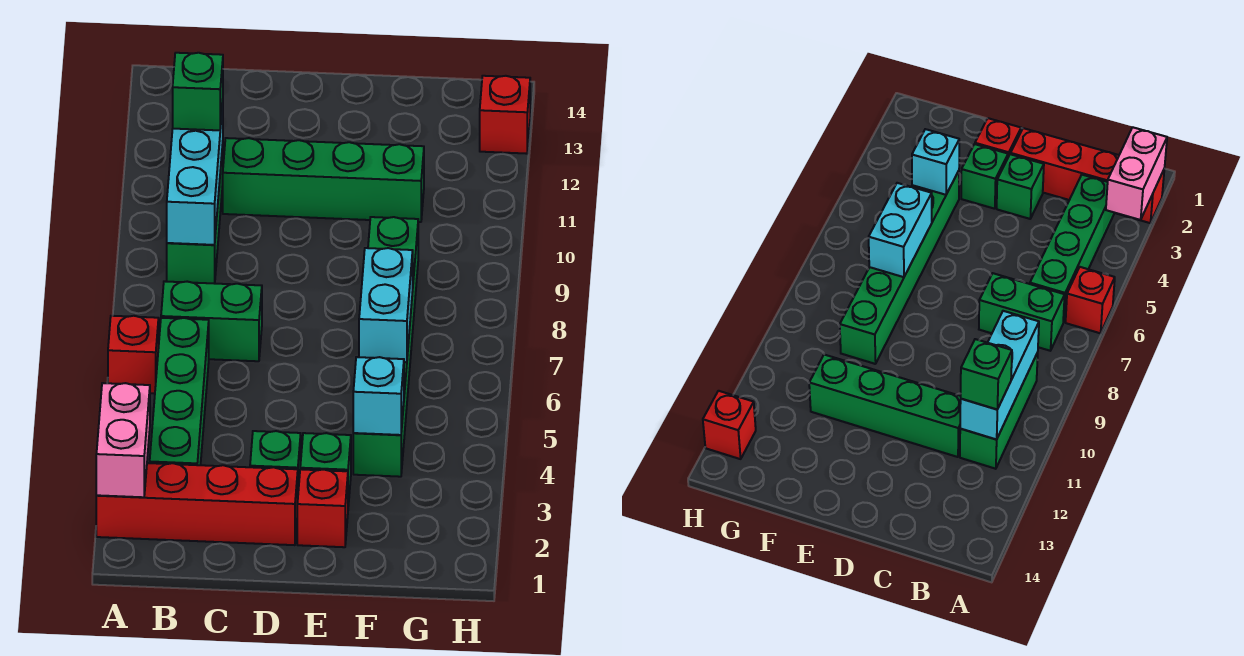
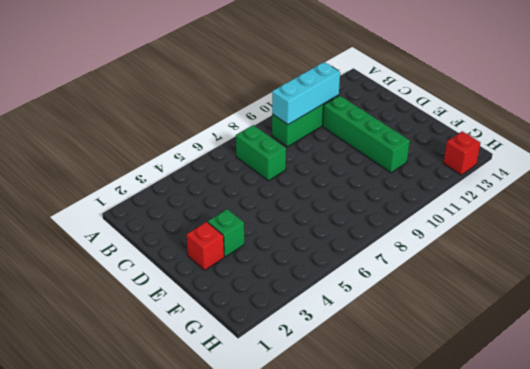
none -> red brick A2:D2 level 1
none -> red brick A6 level 1
none -> green brick B3:B6 level 1

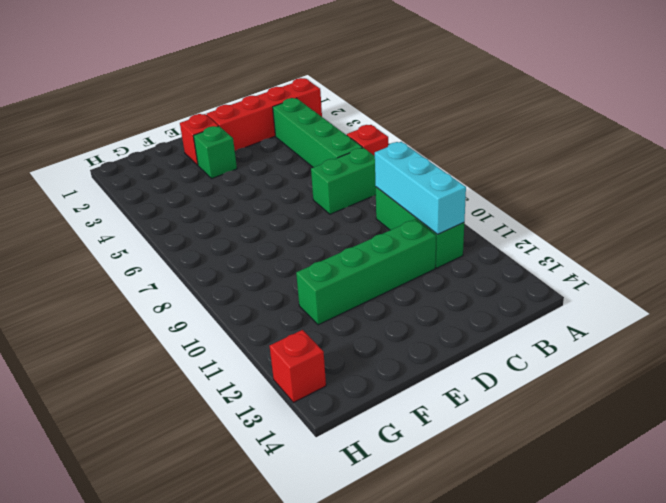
none -> green brick D3 level 1
none -> green brick F4:F9 level 1
none -> pink brick A2:A3 level 2

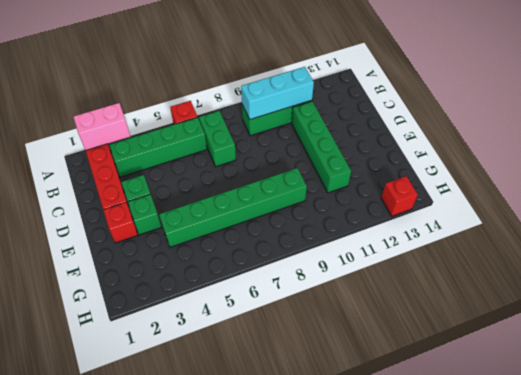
none -> cyan brick F4 level 2
none -> cyan brick F6:F7 level 2
none -> green brick B11 level 3

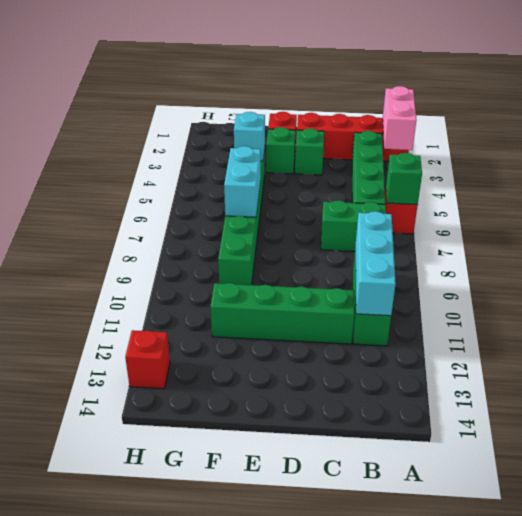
green brick A6 level 2 -> green brick B11 level 3

